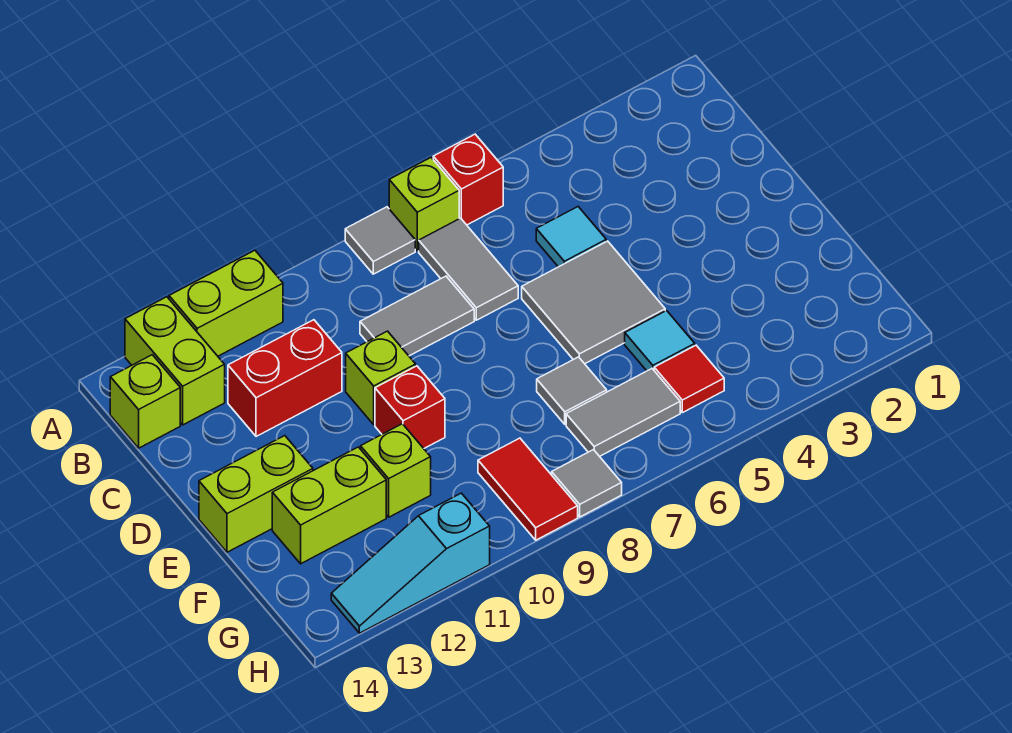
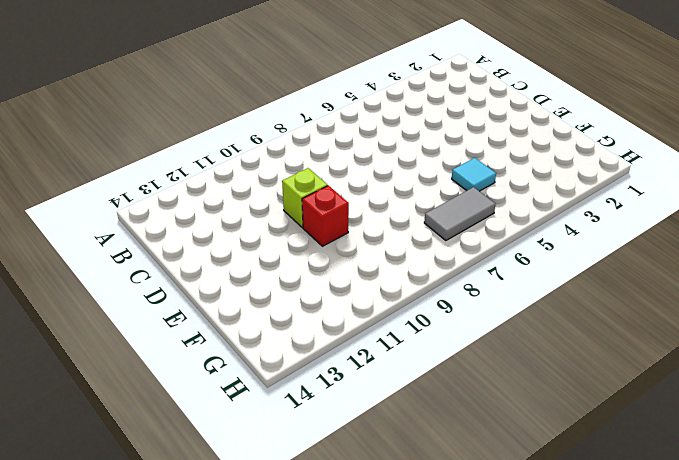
none -> red brick A6 level 1
none -> lime brick A7 level 1
none -> grey tile A8 level 1

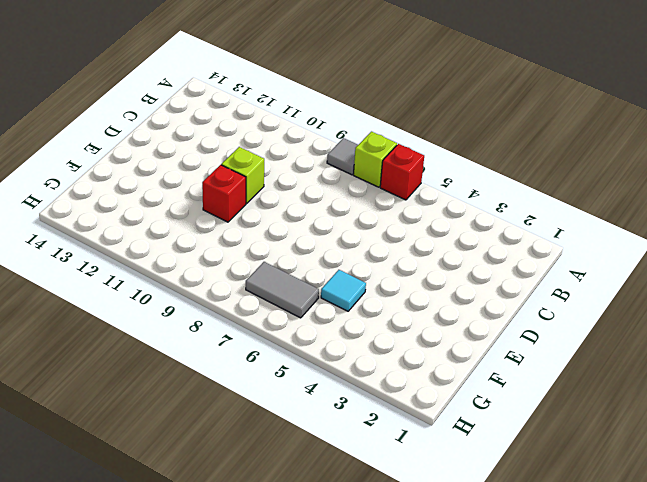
none -> lime brick A11:A12 level 1
none -> lime brick A13:B13 level 1
none -> grey tile B7:C7 level 1

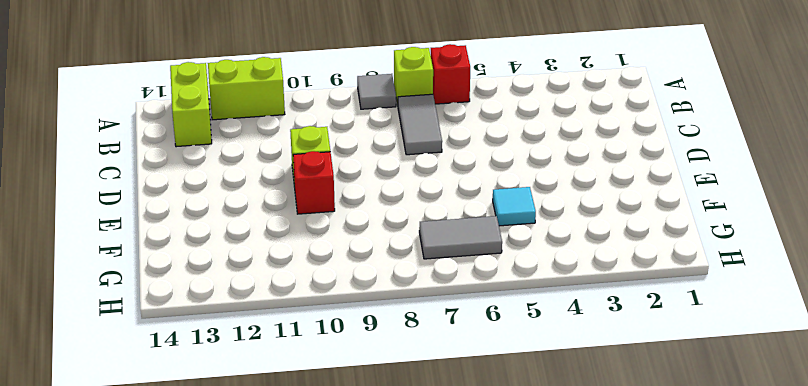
none -> lime brick B14 level 1
none -> cyan tile C5 level 1
none -> grey tile C8:C9 level 1

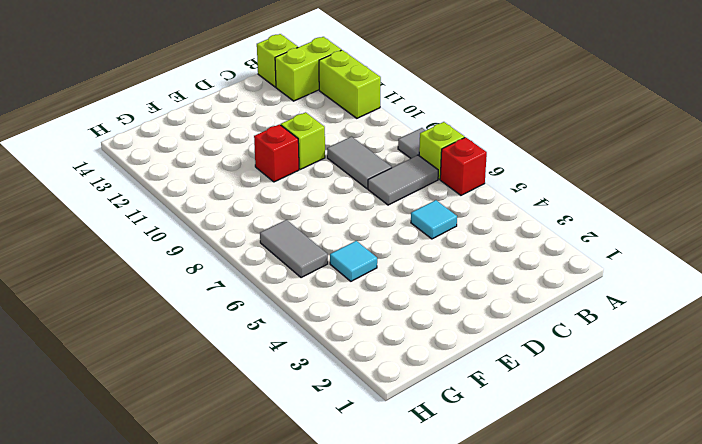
none -> red brick C11:C12 level 1
none -> grey tile D5:E6 level 1
none -> lime brick E13:E14 level 1

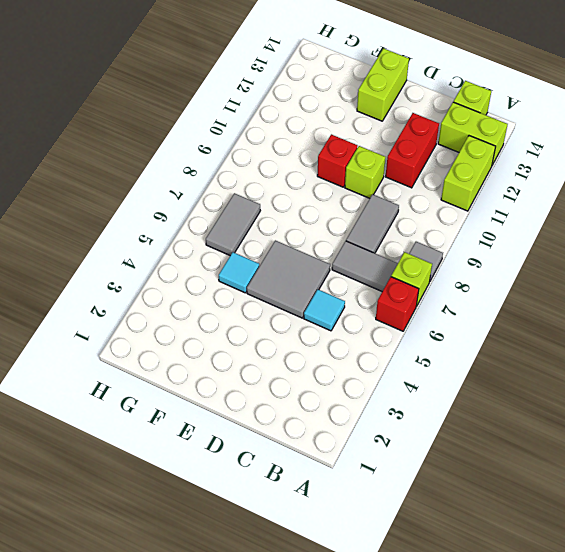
none -> grey tile F7 level 1
none -> lime brick F11 level 1
none -> lime brick F12:F13 level 1

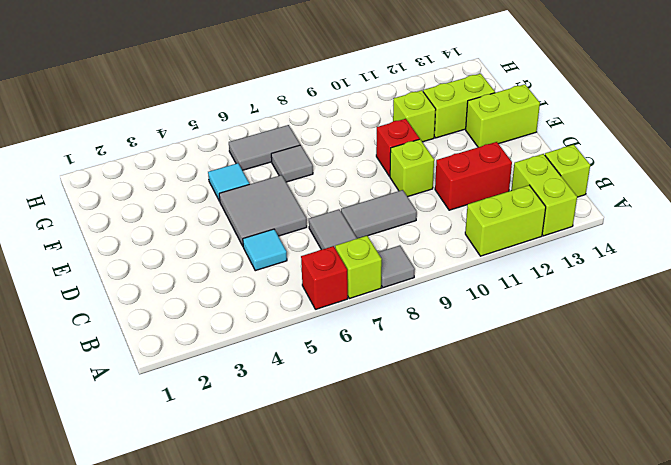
none -> red tile G5 level 1
none -> red tile G9:H9 level 1
none -> grey tile H8 level 1

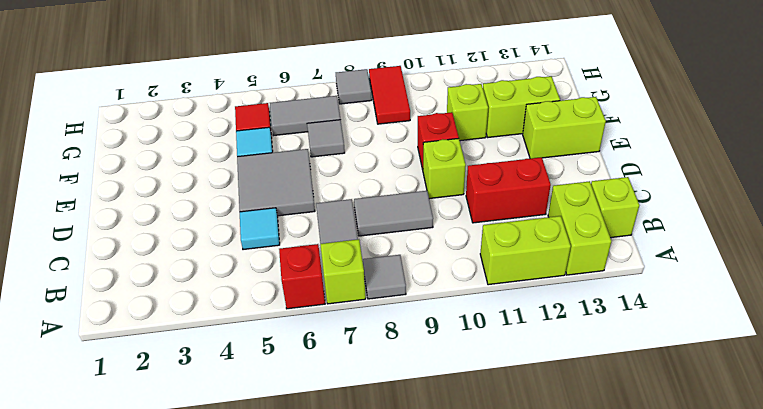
none -> cyan slope H11:H13 level 1 top 11

